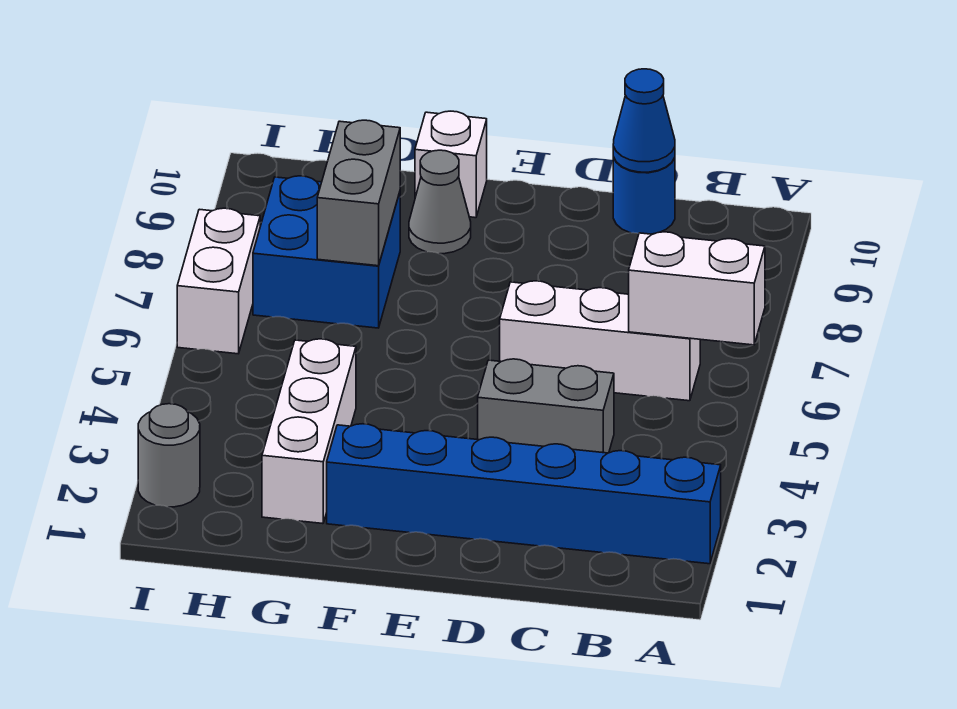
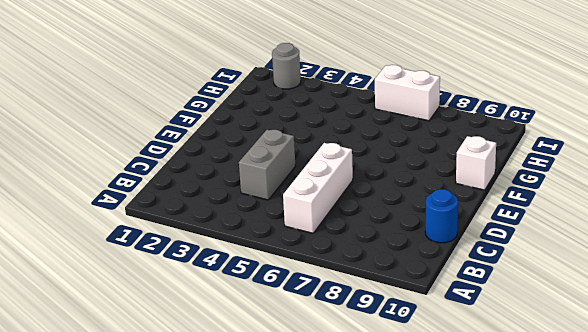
none -> blue brick A2:F2 level 1
none -> grey cone F9 level 1
none -> white brick G2:G4 level 1

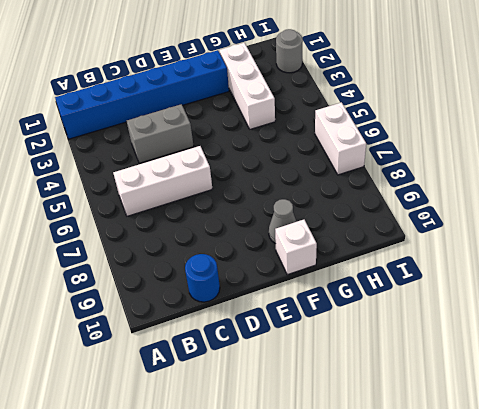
none -> blue brick G7:H8 level 1
none -> white brick A6:B6 level 2
none -> blue cone C10 level 2

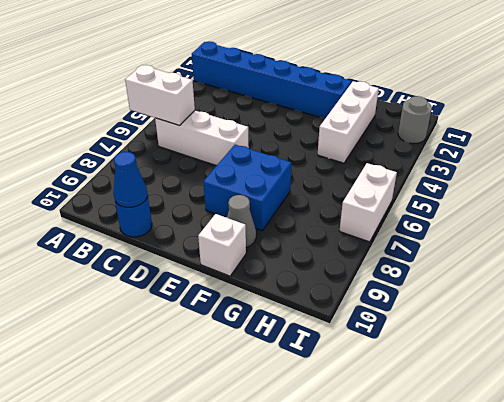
blue brick E7:F8 level 1 -> blue brick G7:H8 level 1
none -> grey brick C4:D4 level 1
none -> grey brick G7:G8 level 2

